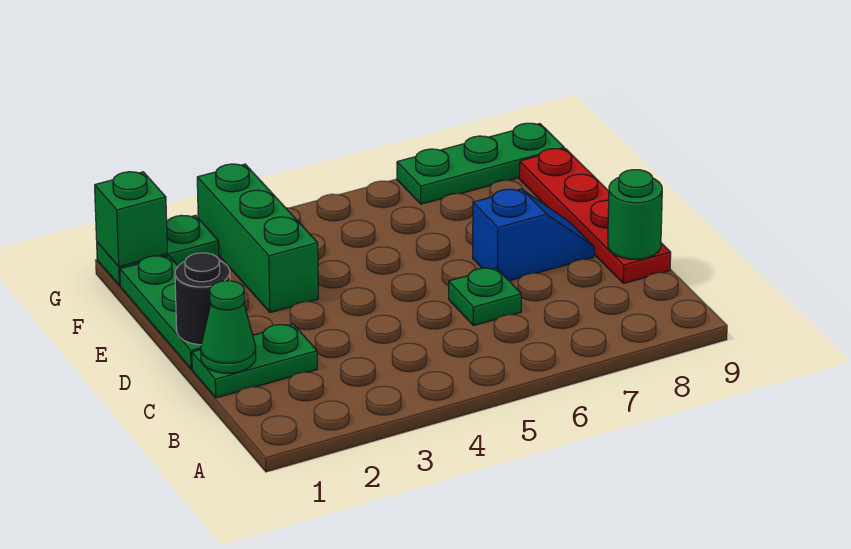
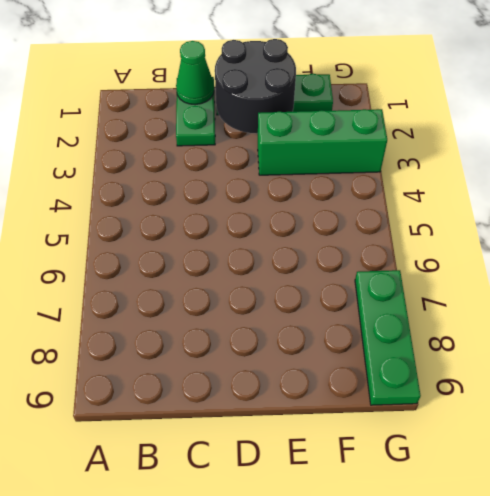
black round brick D1:E2 level 2 -> black round brick D1 level 2
none -> green plate C6 level 1
none -> red plate C9:F9 level 1
none -> blue slope D7:D8 level 1 top 7

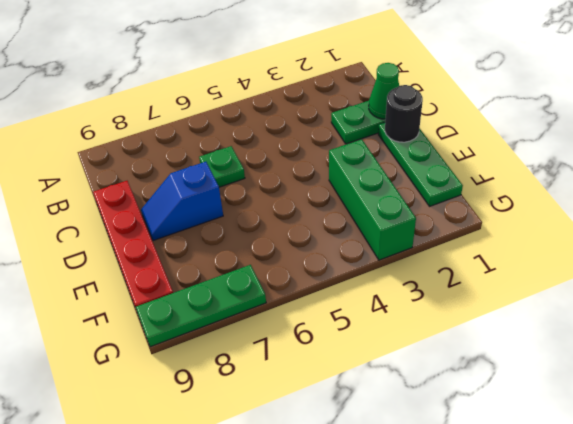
none -> green plate G1:G2 level 1
none -> green round brick C9 level 2
none -> green brick G1 level 2

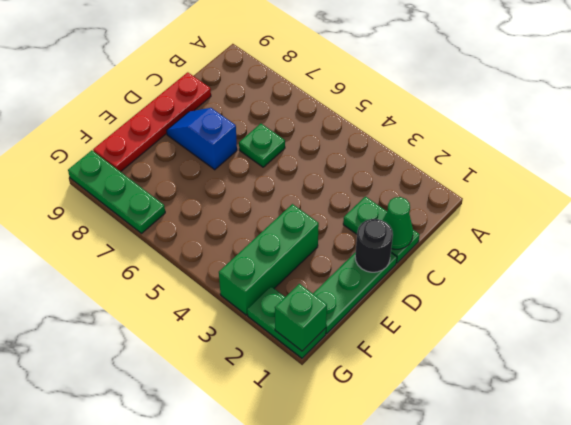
none -> green round brick C9 level 2

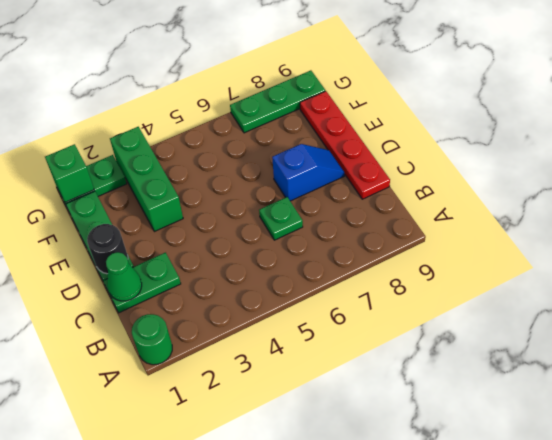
green round brick A1 level 1 -> green round brick C9 level 2

